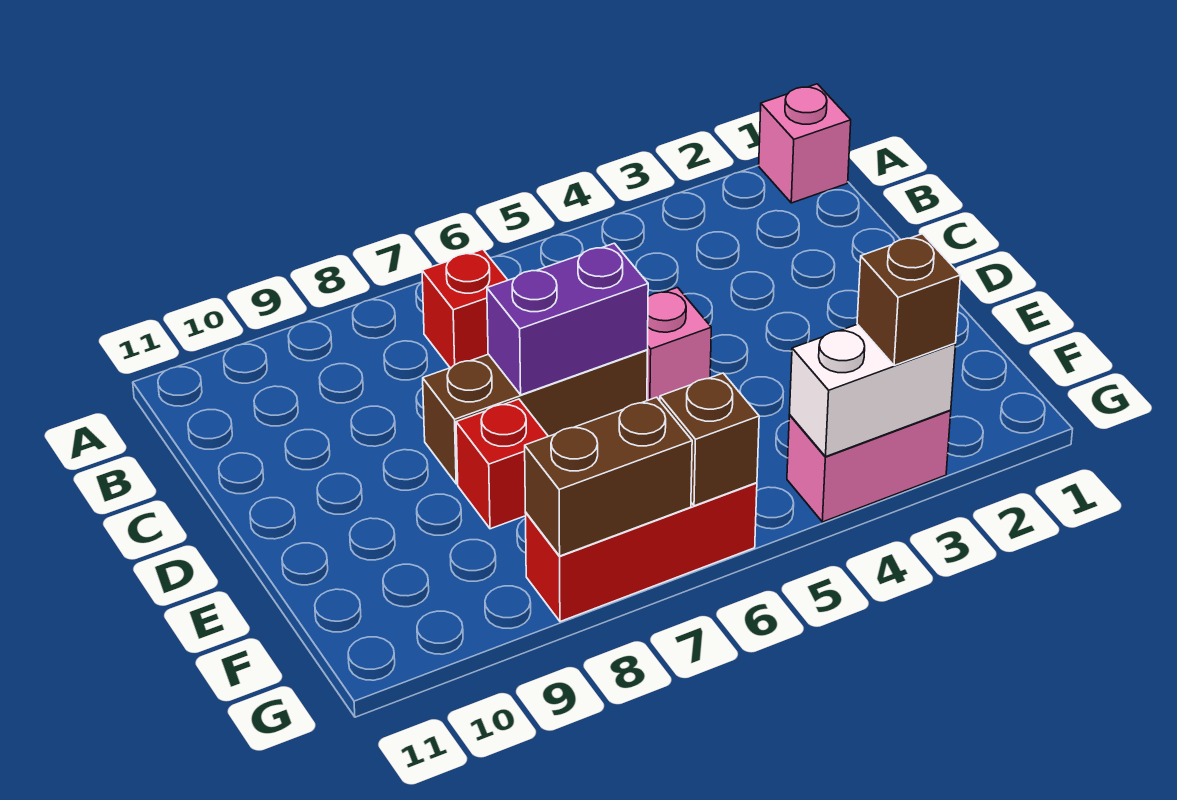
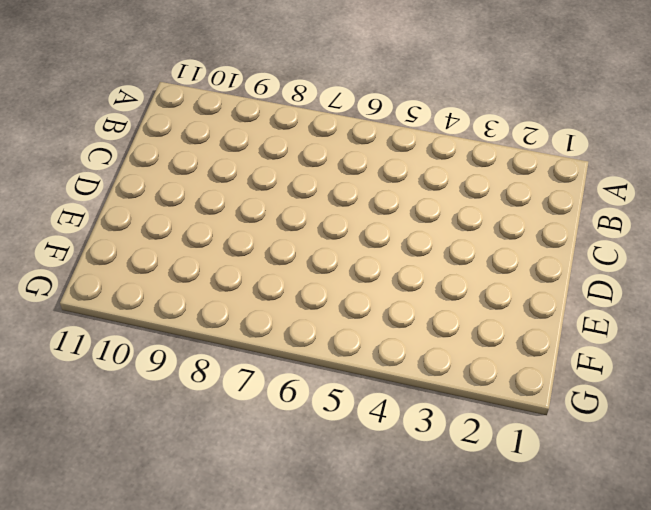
none -> pink brick A1 level 1
none -> red brick B7 level 1
none -> pink brick D5 level 1

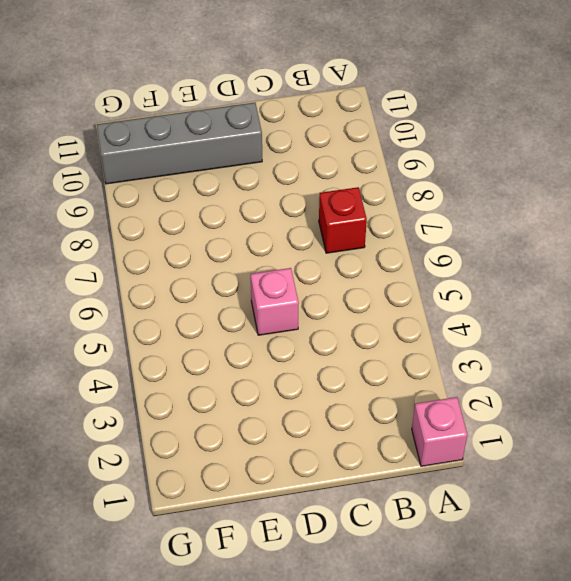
grey brick D10:G10 level 1 -> none
none -> brown brick D6:D8 level 1
none -> red brick E8 level 1
none -> pink brick G3:G4 level 1

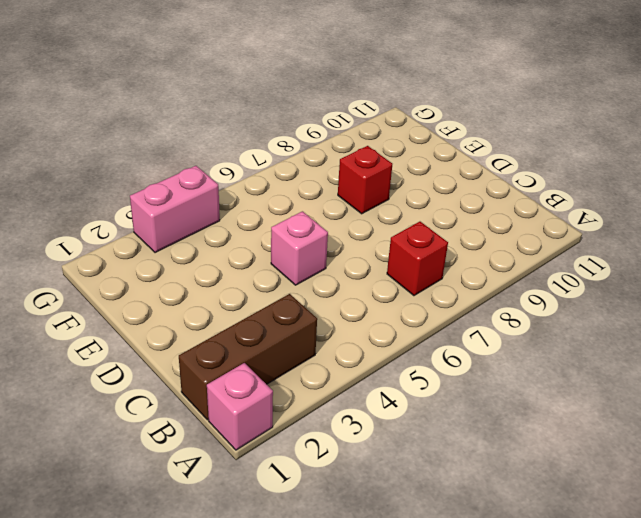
brown brick B1:B3 level 1 -> brown brick D6:D8 level 1
none -> red brick G6:G8 level 1
none -> purple brick D6:D7 level 2
none -> white brick G3:G4 level 2

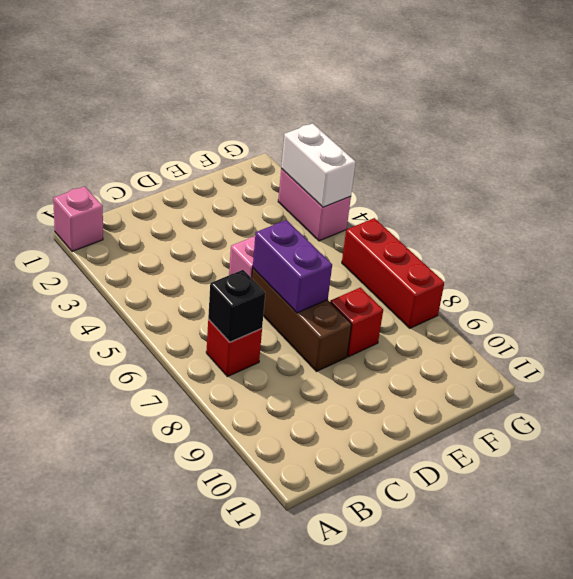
black brick B7 level 2 -> none
none -> brown brick G6 level 2
none -> brown brick G7:G8 level 2
none -> brown brick G3 level 3

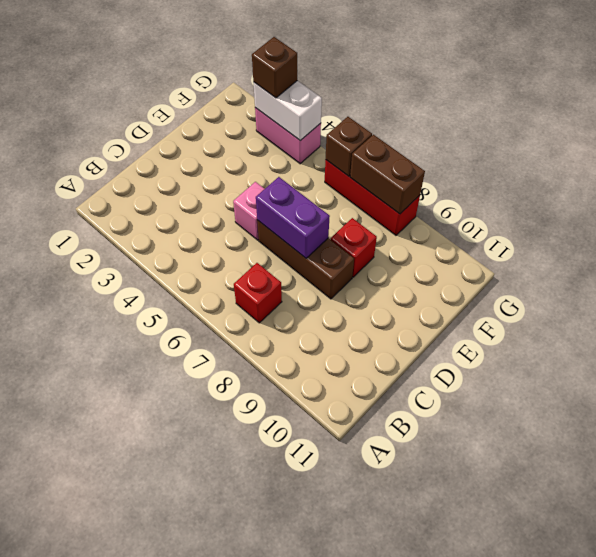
none -> pink brick A1 level 1

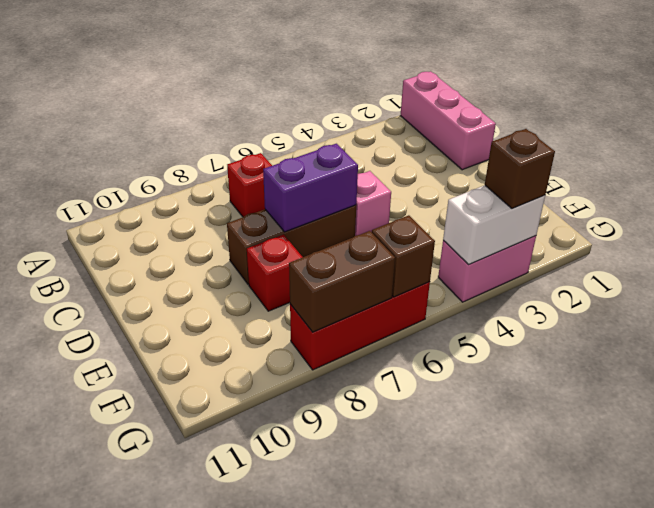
pink brick A1:C1 level 1 -> pink brick A1 level 1

